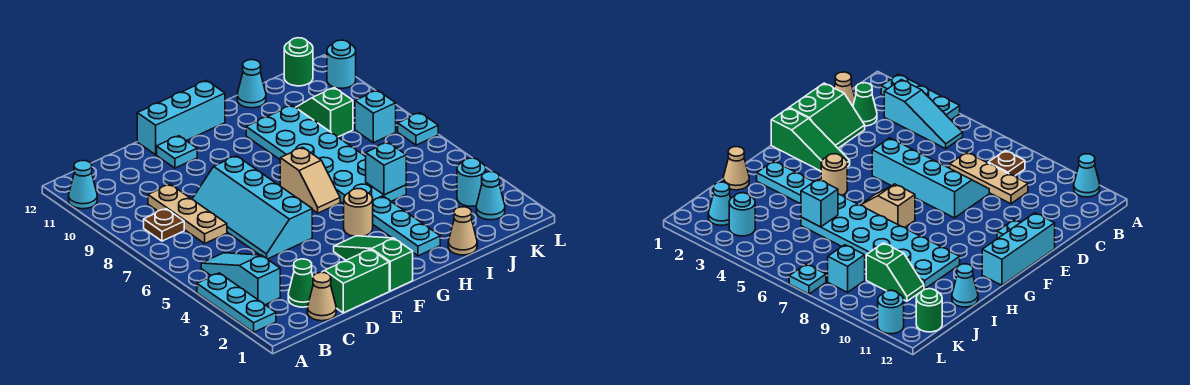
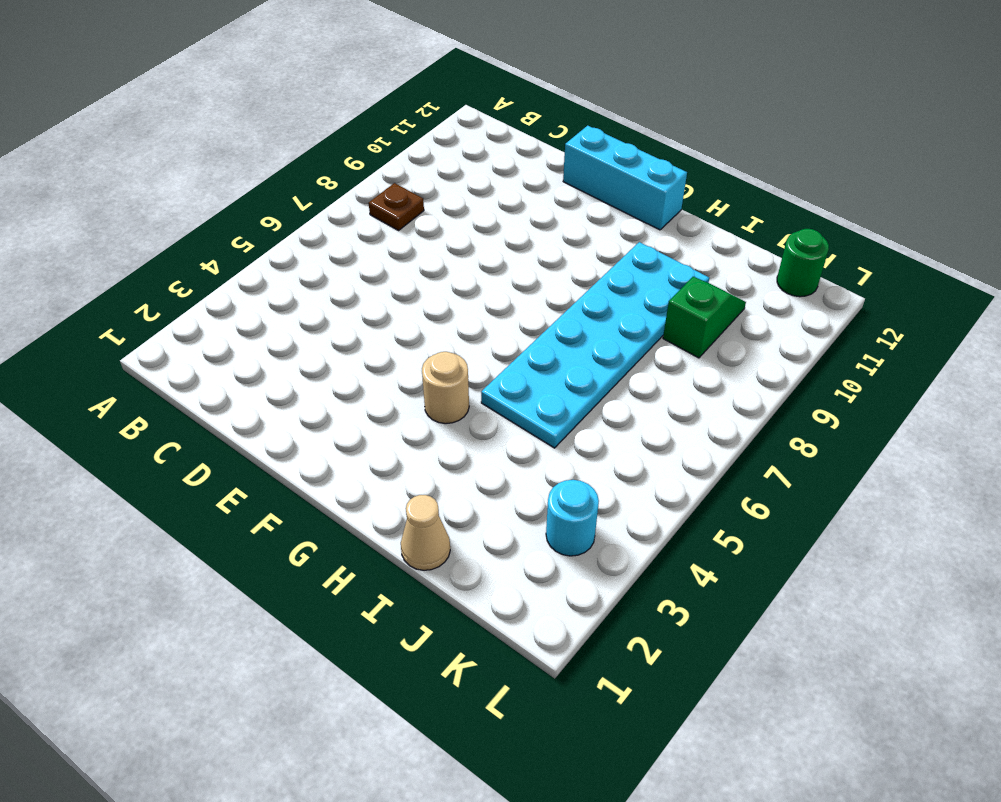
none -> cyan plate A2:A4 level 1
none -> cyan cone A11 level 1
none -> cyan slope B3:B5 level 1 top 3

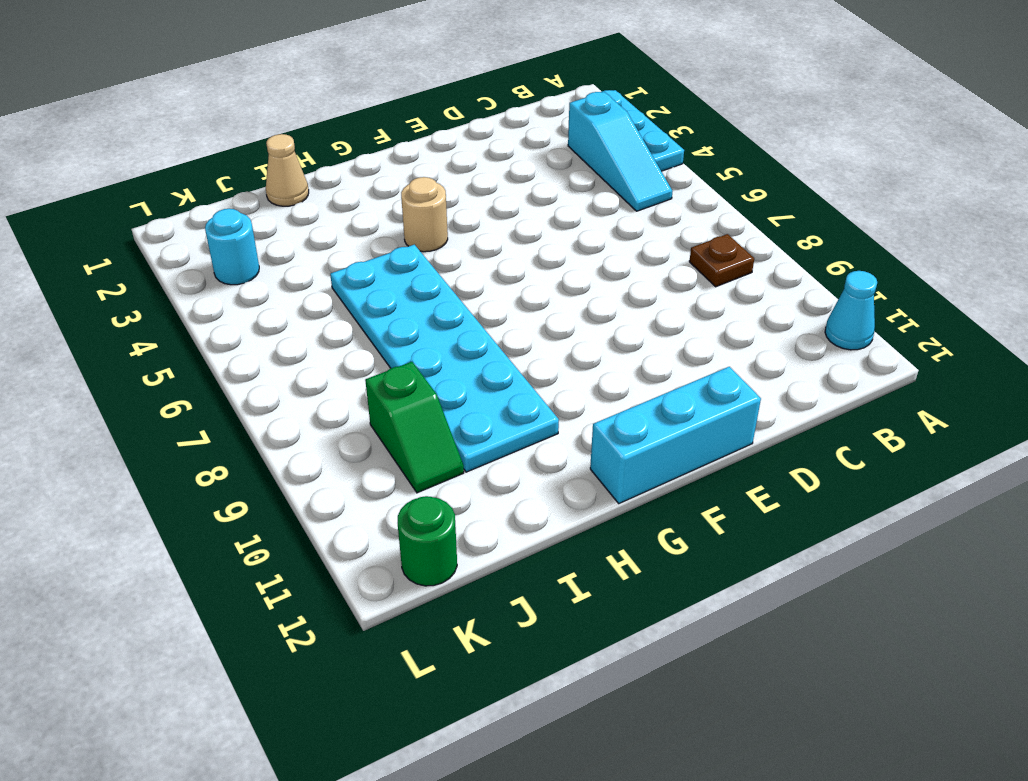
none -> tan cone C1 level 1
none -> green cone C2 level 1
none -> tan plate C7:C9 level 1

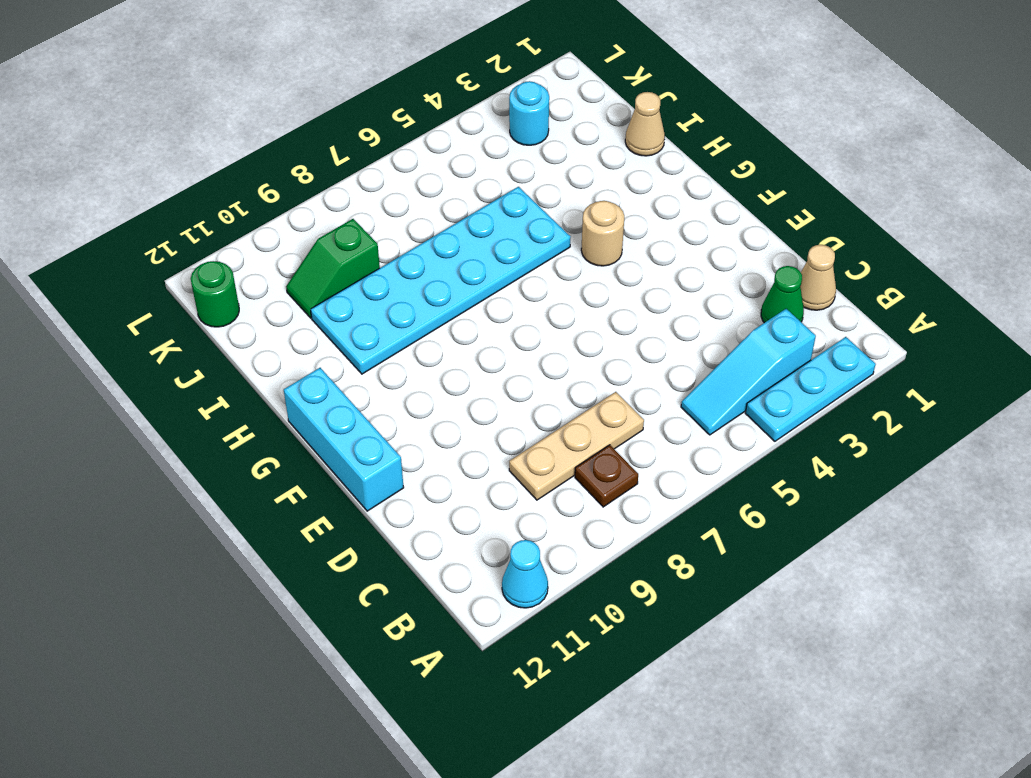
none -> green slope D1:E2 level 1 top 1
none -> cyan slope D5:E8 level 1 top E
none -> cyan plate E11 level 1

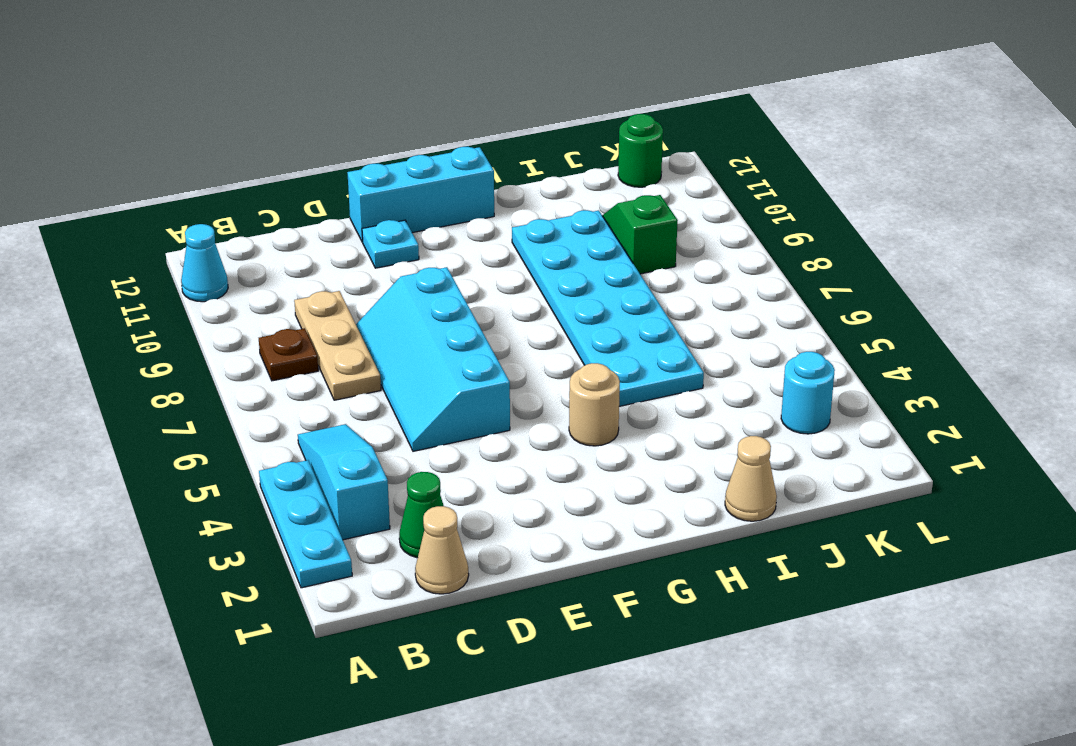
none -> green slope D1:E2 level 1 top 1
none -> green slope F1:F3 level 1 top 1
none -> tan slope G6:G7 level 1 top 7

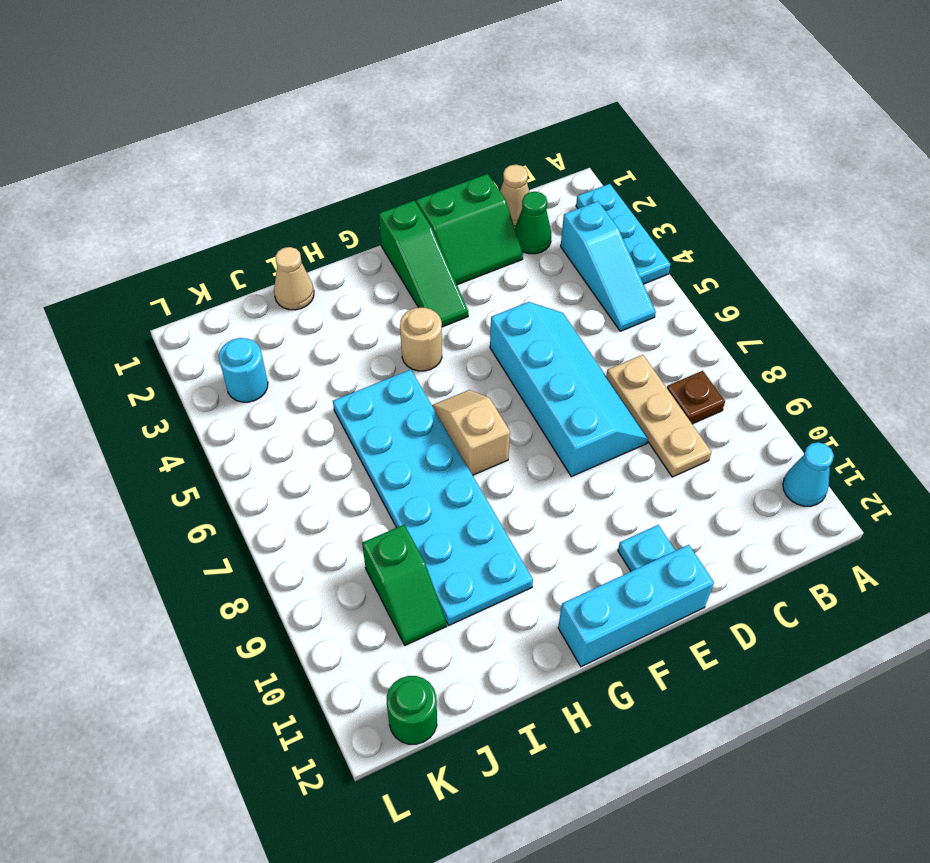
none -> cyan plate H2:H4 level 1
none -> cyan cone I12 level 1
none -> cyan cone K2 level 1

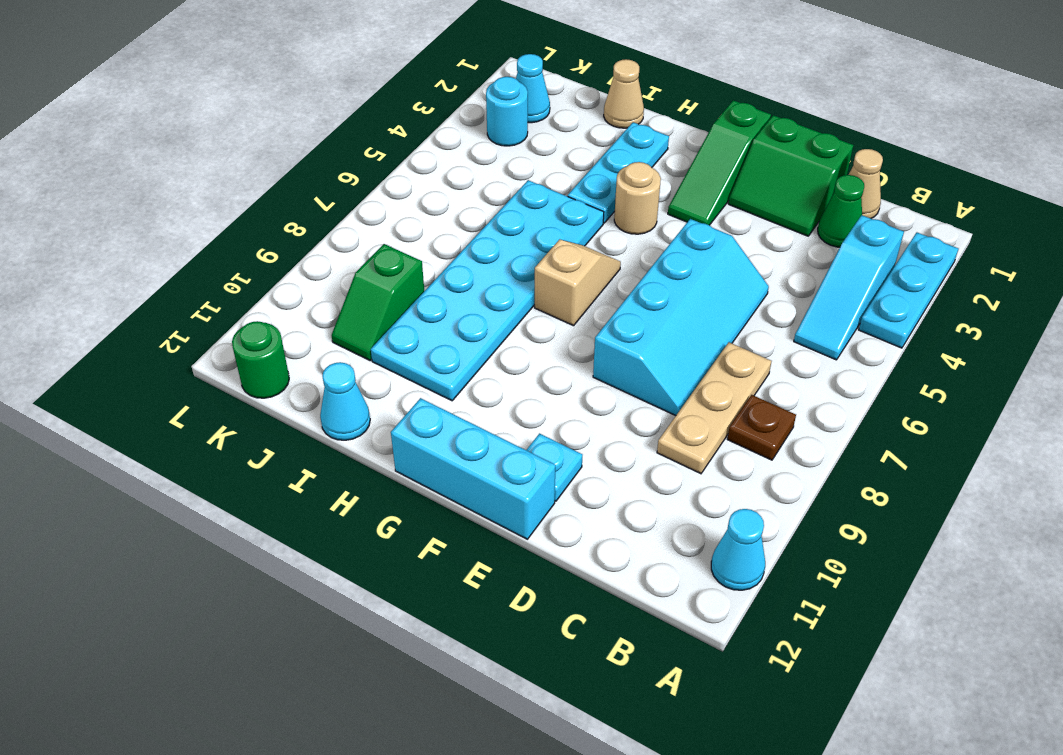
none -> cyan brick K8 level 1
none -> cyan plate L7 level 1
none -> cyan round brick L11 level 1

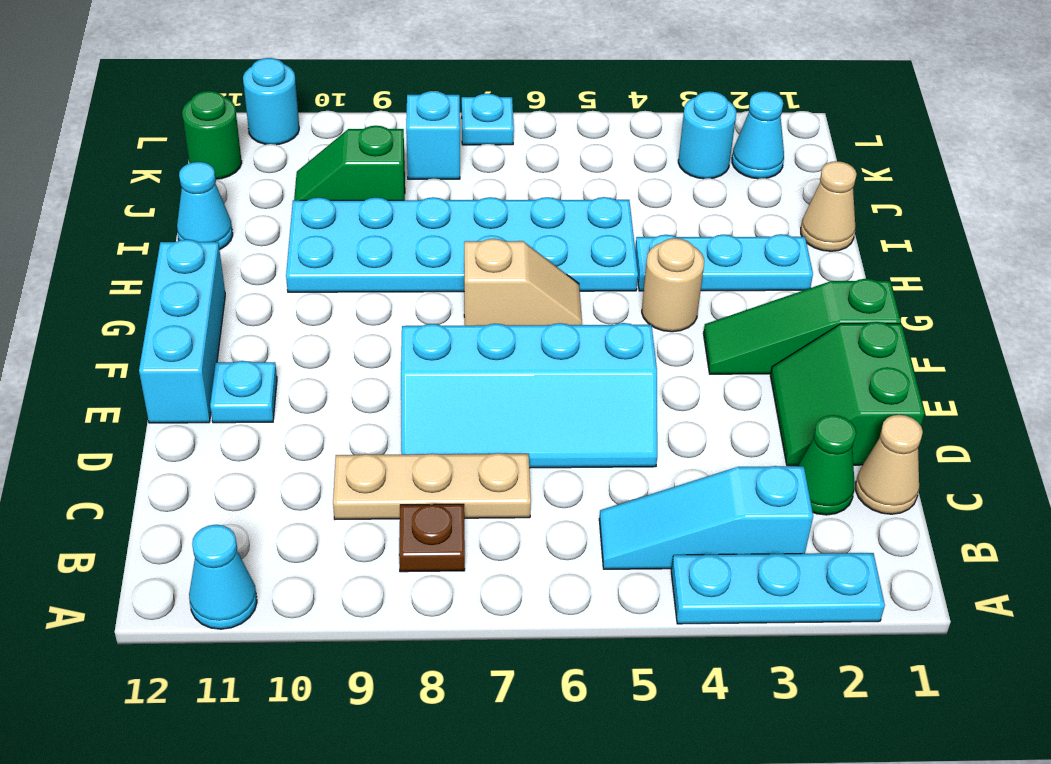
none -> cyan brick I5 level 2

